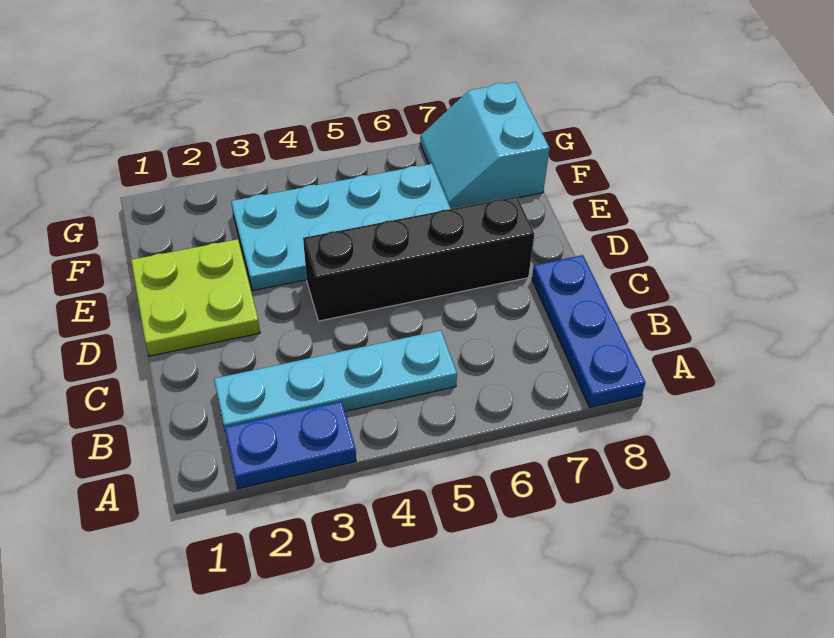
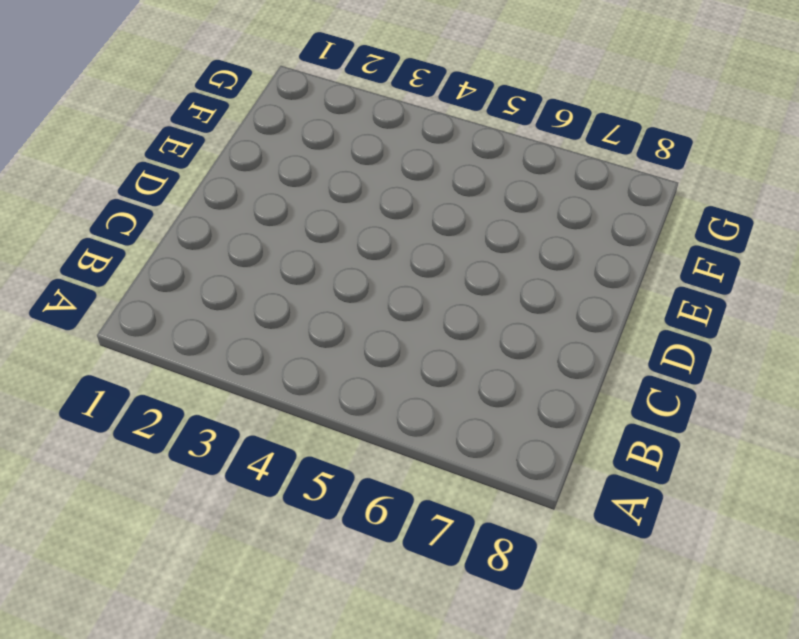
none -> blue plate A2:A3 level 1
none -> blue plate A8:C8 level 1

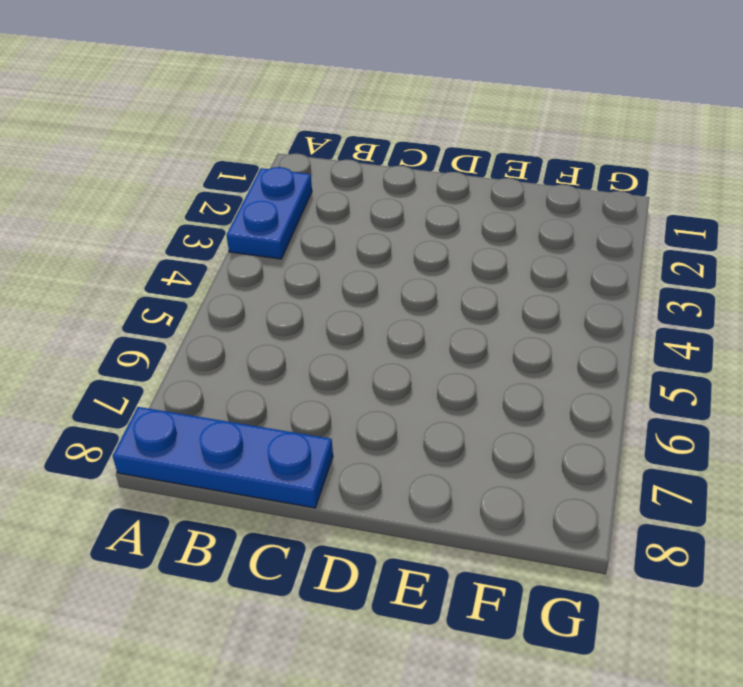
none -> cyan plate B2:B5 level 1
none -> lime plate D1:E2 level 1

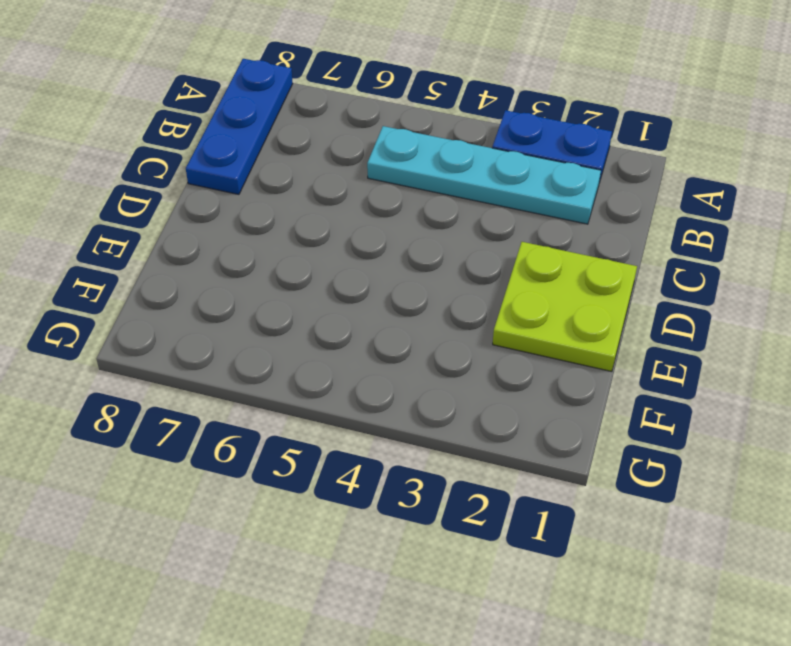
none -> black brick D4:D7 level 1
none -> cyan plate E3:F6 level 1

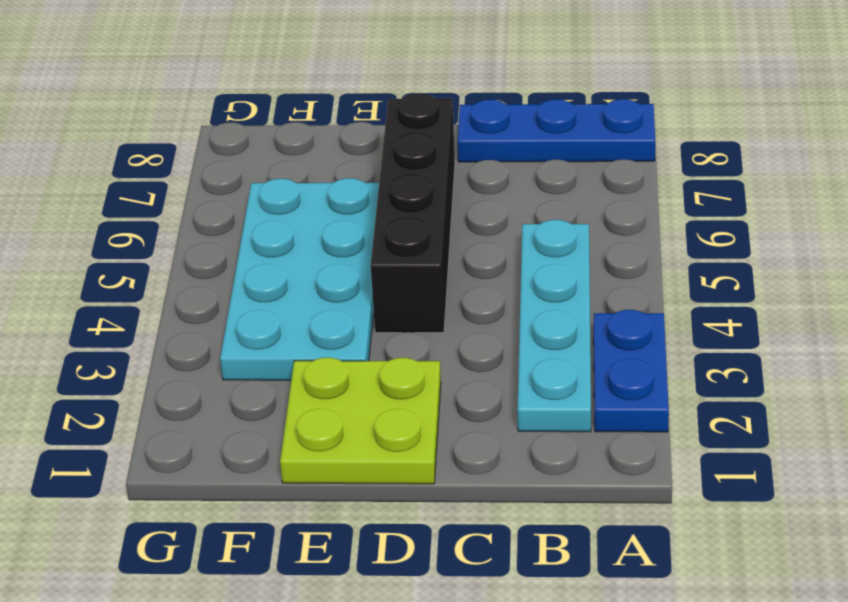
none -> cyan slope F7:G8 level 1 top 8

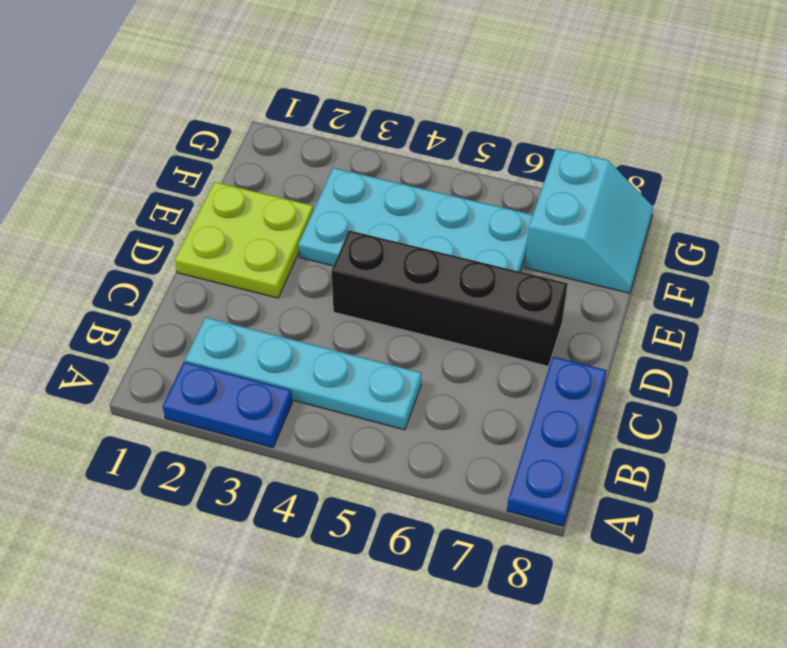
cyan slope F7:G8 level 1 top 7 -> cyan slope F7:G8 level 1 top 8

